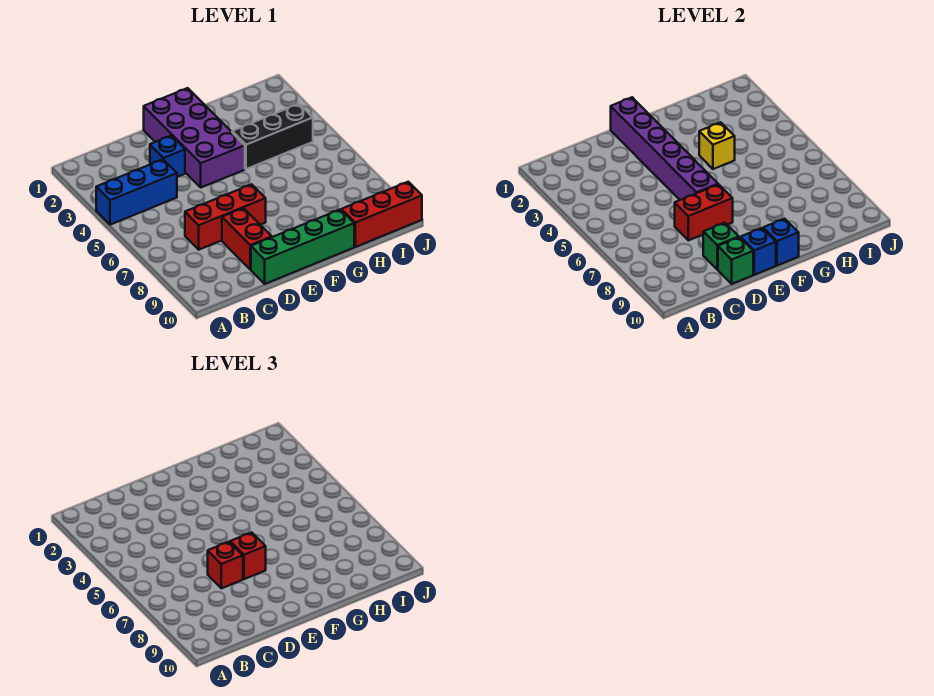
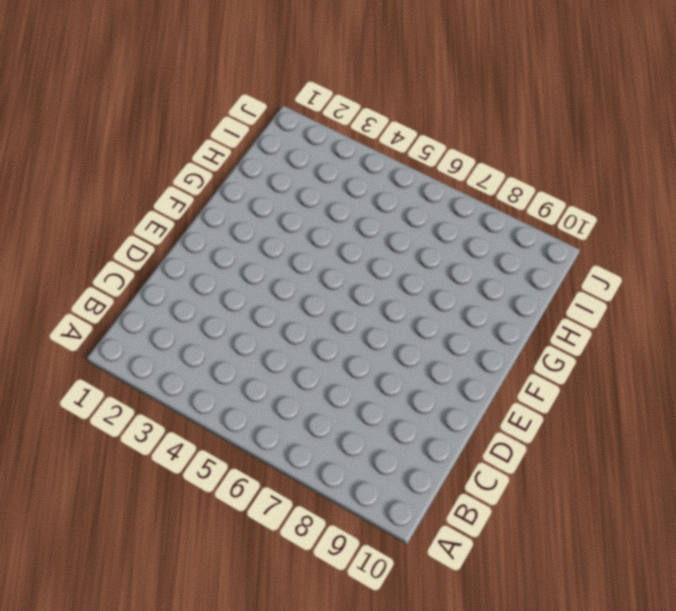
none -> blue brick A4:C4 level 1
none -> red brick C7:E7 level 1
none -> blue brick D3 level 1

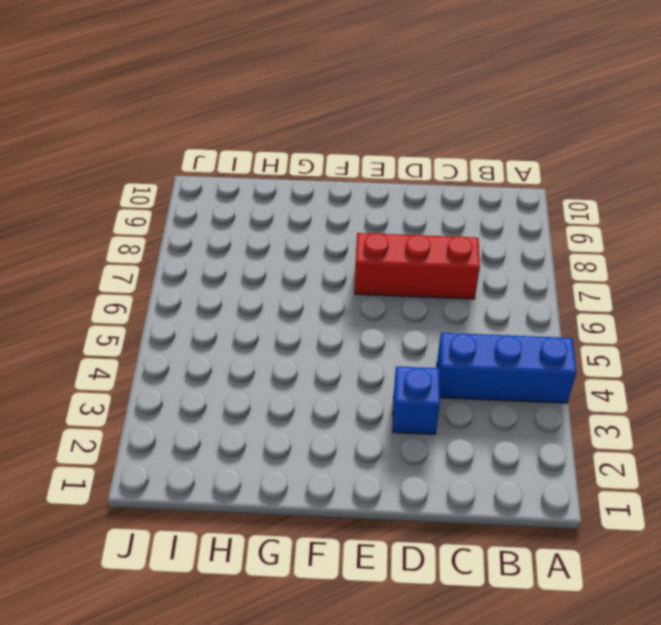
none -> red brick D8:D9 level 1
none -> green brick D10:G10 level 1
none -> purple brick E1:F4 level 1

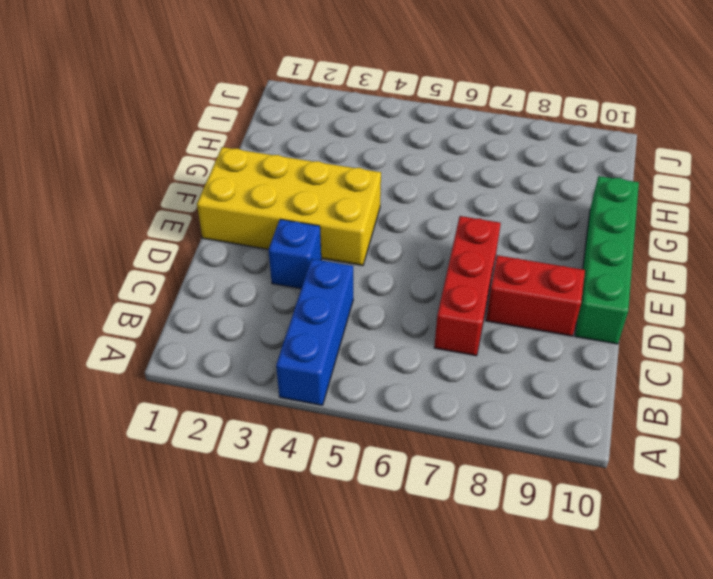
yellow brick E1:F4 level 1 -> purple brick E1:F4 level 1
none -> black brick G4:I4 level 1
none -> red brick H10:J10 level 1
none -> red brick D7:E7 level 2

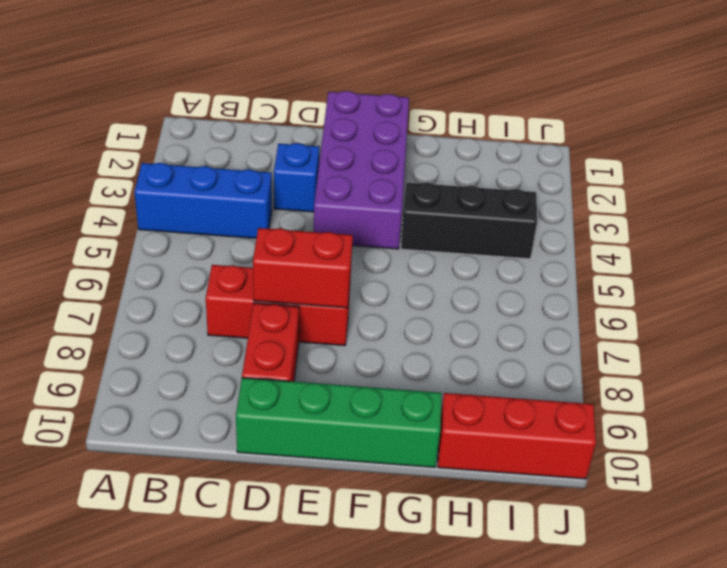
none -> green brick D9 level 2
none -> green brick D10 level 2
none -> purple brick E1:E6 level 2

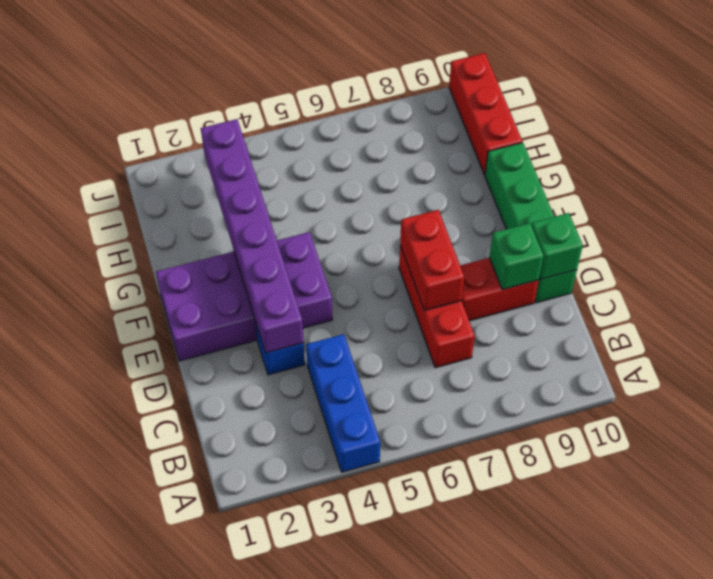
purple brick D3:I3 level 2 -> purple brick E1:E6 level 2
none -> black brick G4:I4 level 1
none -> blue brick E10 level 2
none -> blue brick F10 level 2

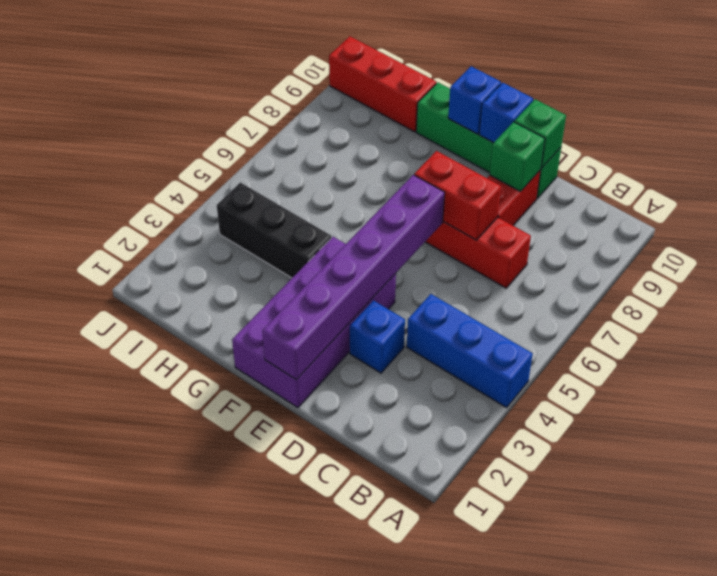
none -> yellow brick G4 level 2
none -> red brick D7 level 3
none -> red brick E7 level 3

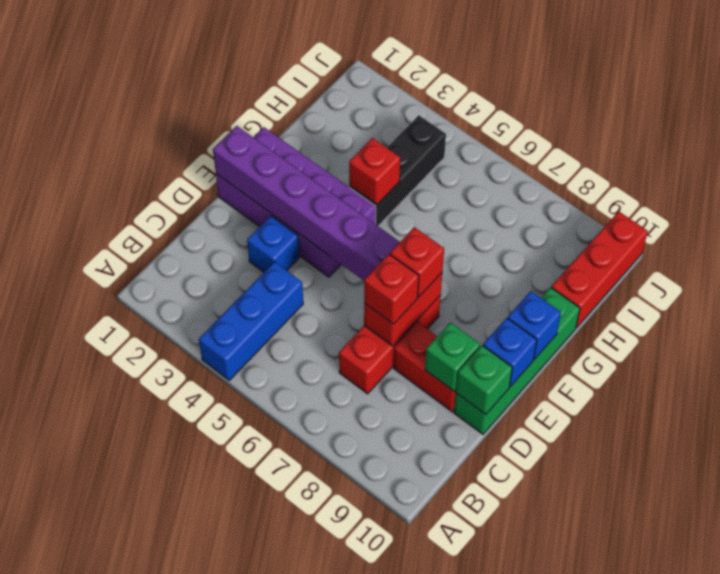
red brick G4 level 2 -> yellow brick G4 level 2

